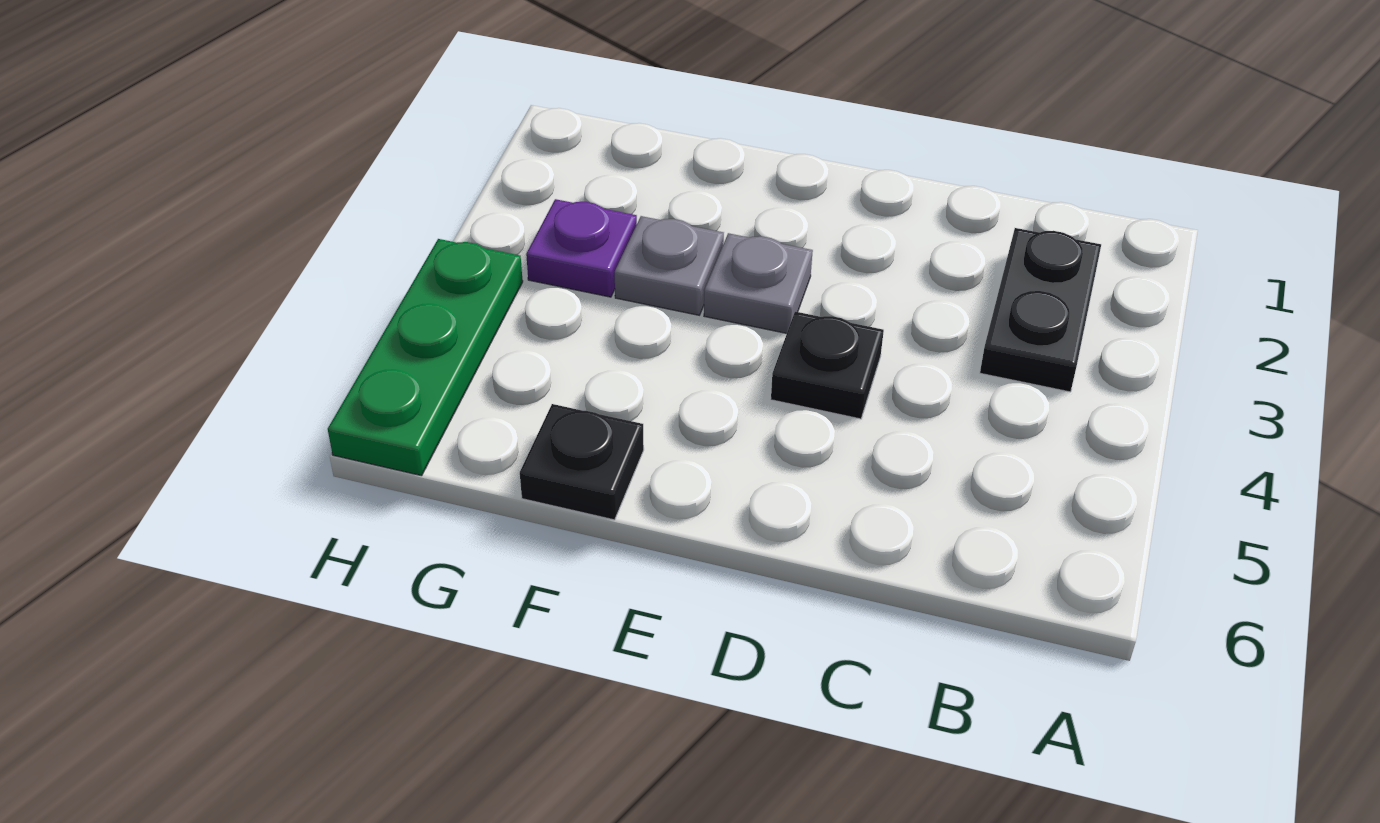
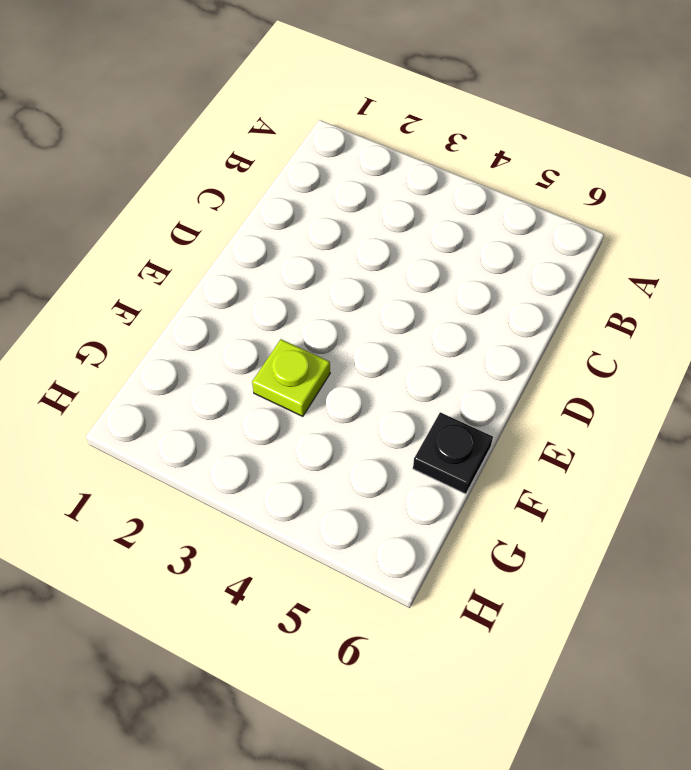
lime plate F3 level 1 -> grey plate F3 level 1
none -> black plate B2:B3 level 1
none -> black plate D4 level 1

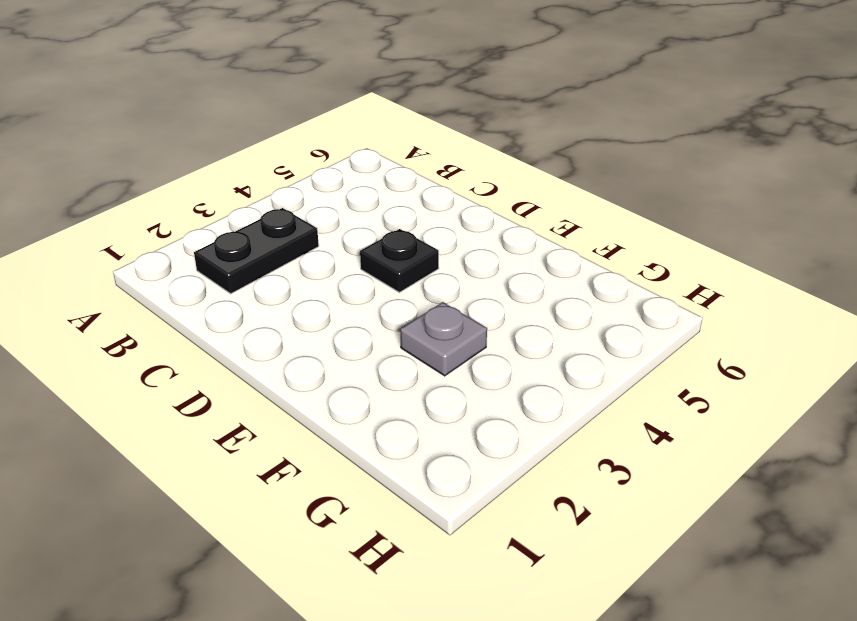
none -> grey plate E3 level 1
none -> black plate F6 level 1

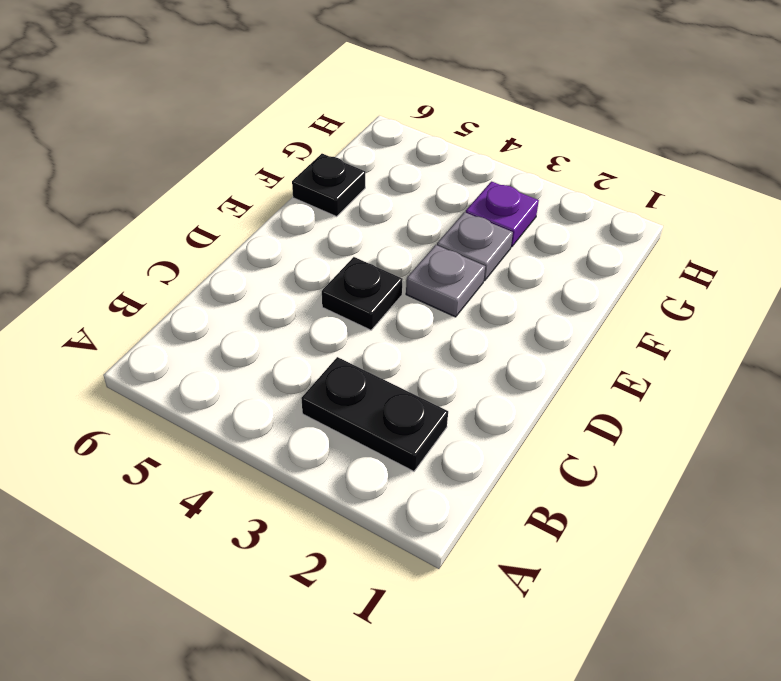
none -> green plate H4:H6 level 1

